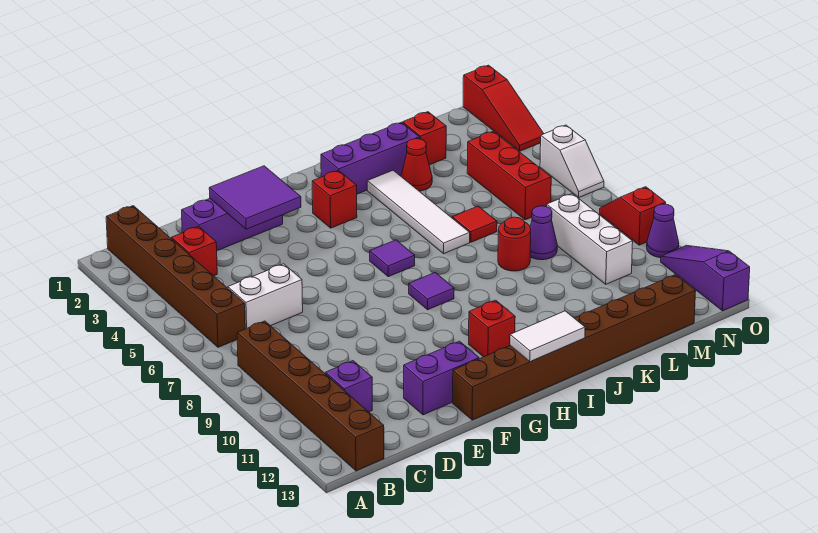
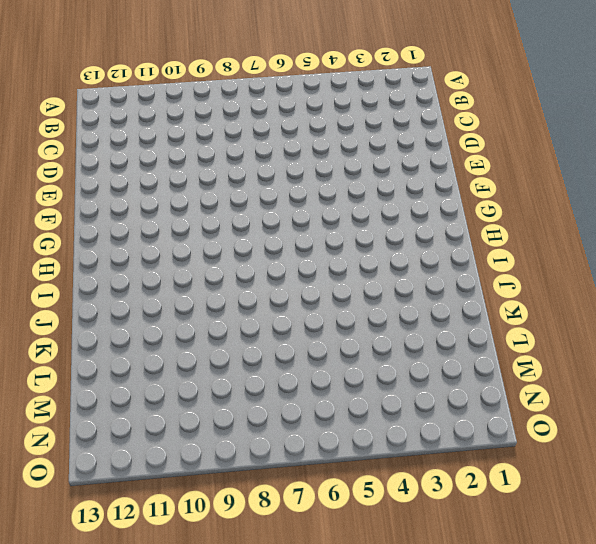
none -> brown brick B1:B6 level 1
none -> brown brick B8:B13 level 1
none -> red brick C3 level 1

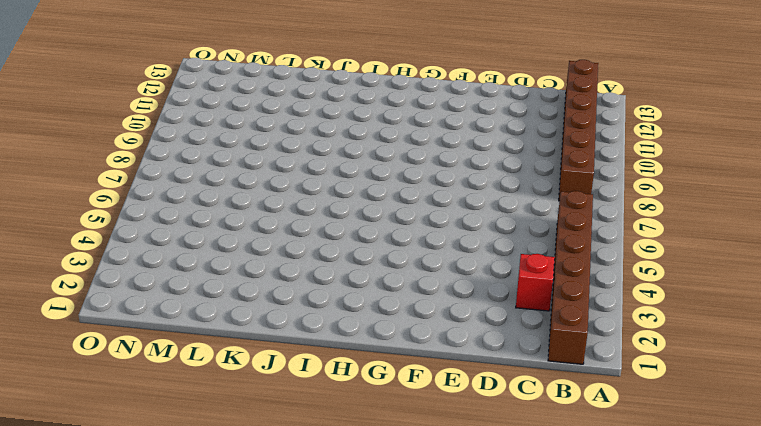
none -> white brick C6:D6 level 1
none -> purple brick C11 level 1
none -> purple brick D2:F2 level 1

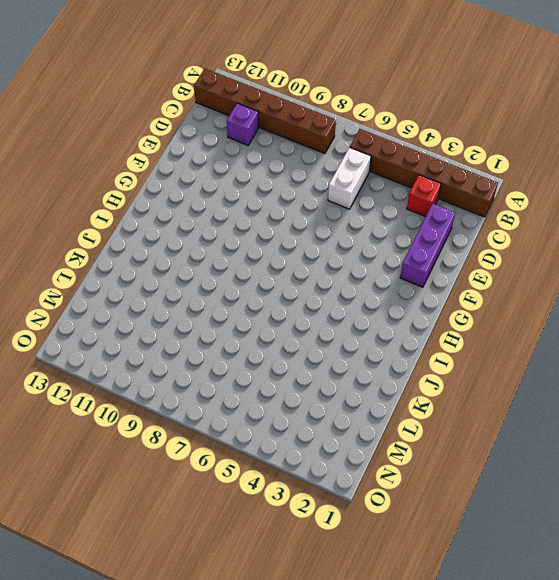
none -> purple brick E12:F12 level 1
none -> brown brick F13:M13 level 1
none -> red brick H3 level 1

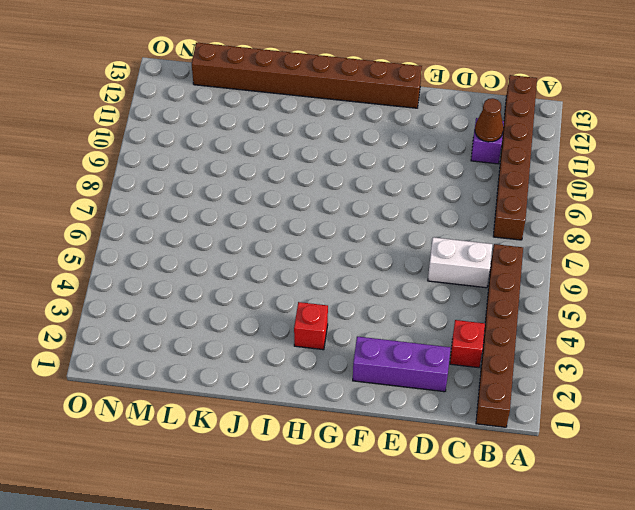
brown cone C11 level 2 -> none
none -> purple brick E12:F12 level 1
none -> purple tile H6 level 1
none -> purple tile H8 level 1

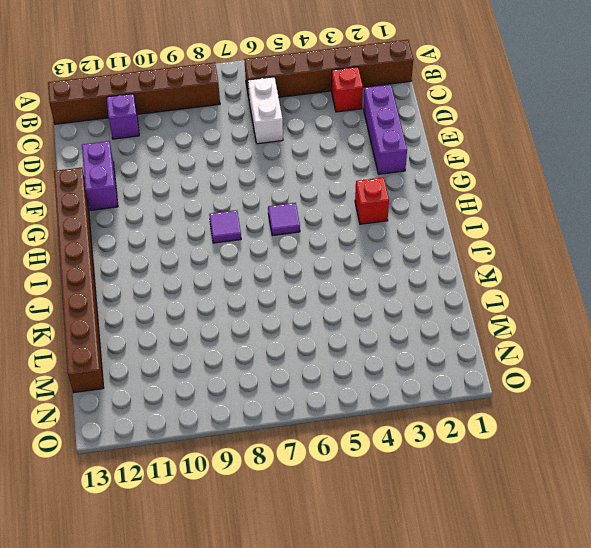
none -> red brick H11 level 1
none -> purple brick I2:K2 level 1
none -> white tile J3:J6 level 1

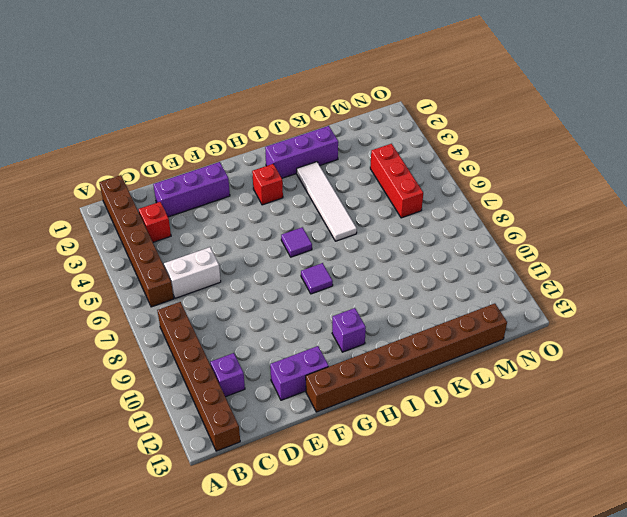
purple brick H11 level 1 -> red brick H11 level 1
none -> red cone K3 level 1
none -> red tile K6 level 1
none -> red round brick K8 level 1

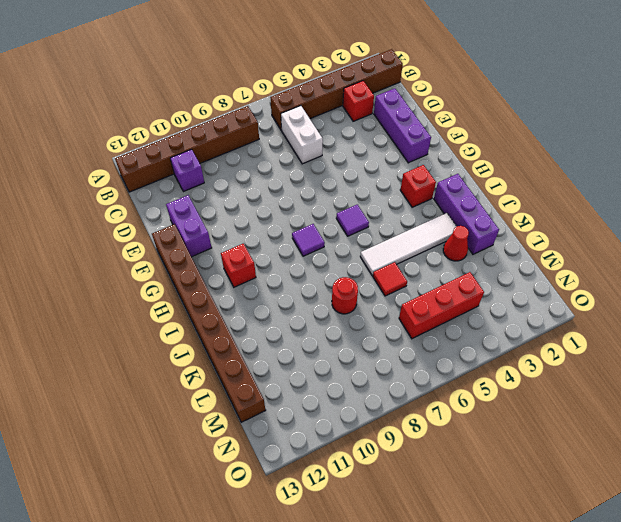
none -> red brick L2 level 1
none -> purple cone L8 level 1
none -> white brick M8:M10 level 1

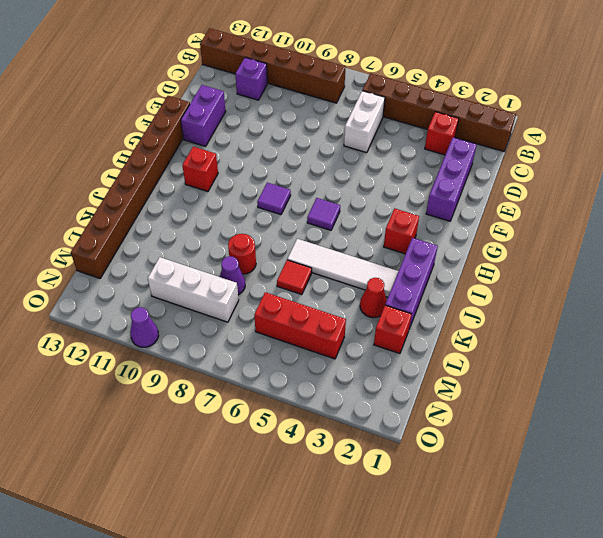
none -> red slope O1:O3 level 1 top 1
none -> white slope O5:O6 level 1 top 5
none -> red slope O8:O9 level 1 top 9

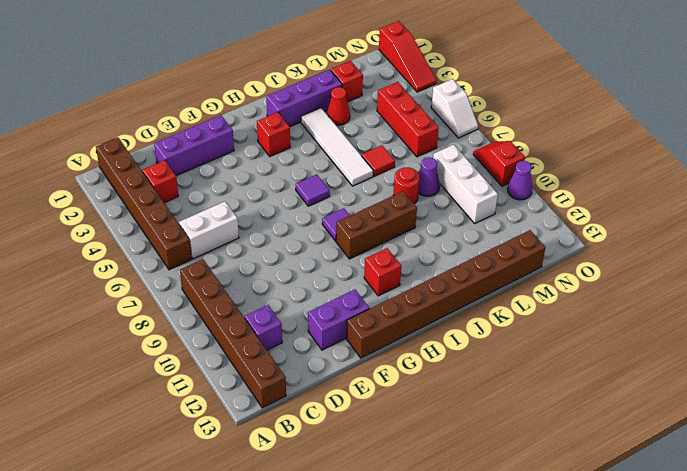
brown brick H9:J9 level 1 -> none
none -> purple slope O11:O13 level 1 top 13
none -> purple tile E2:F3 level 2
none -> white tile H13:I13 level 2

